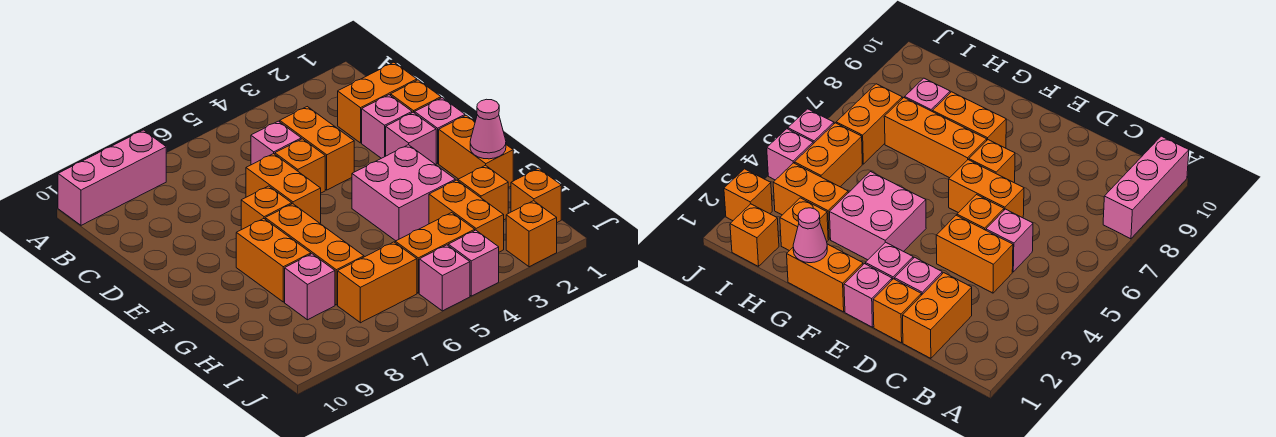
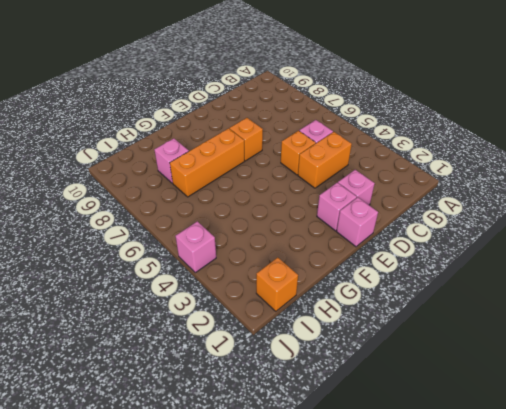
none -> pink brick A8:A10 level 1
none -> orange brick C1:C2 level 1
none -> orange brick D1 level 1

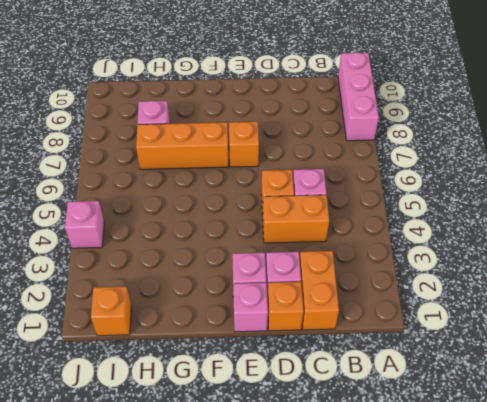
none -> orange brick D6:E6 level 1
none -> orange brick F1:G1 level 1
none -> pink brick F3:G4 level 1

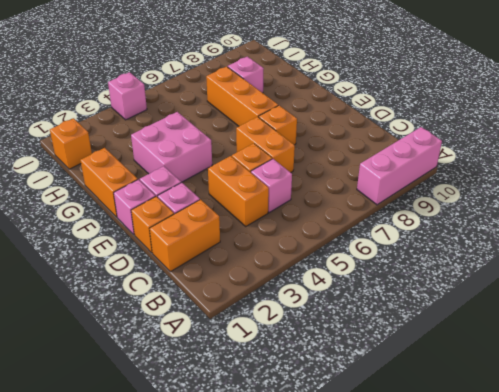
none -> orange brick F8:G8 level 1
none -> orange brick H2 level 1
none -> orange brick H3:I3 level 1

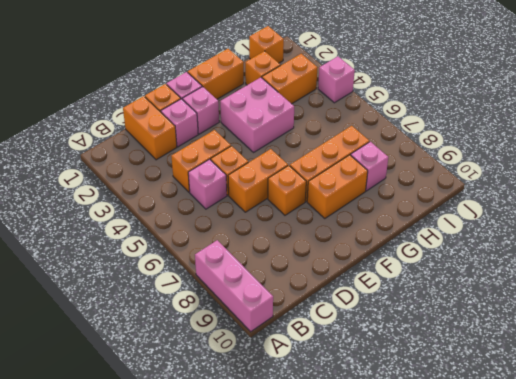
none -> orange brick I4:I5 level 1
none -> orange brick I6:I7 level 1
none -> orange brick J2 level 1

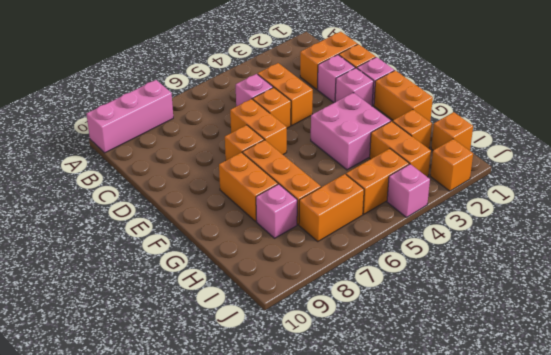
none -> pink brick J5 level 1
none -> pink cone G1 level 2

